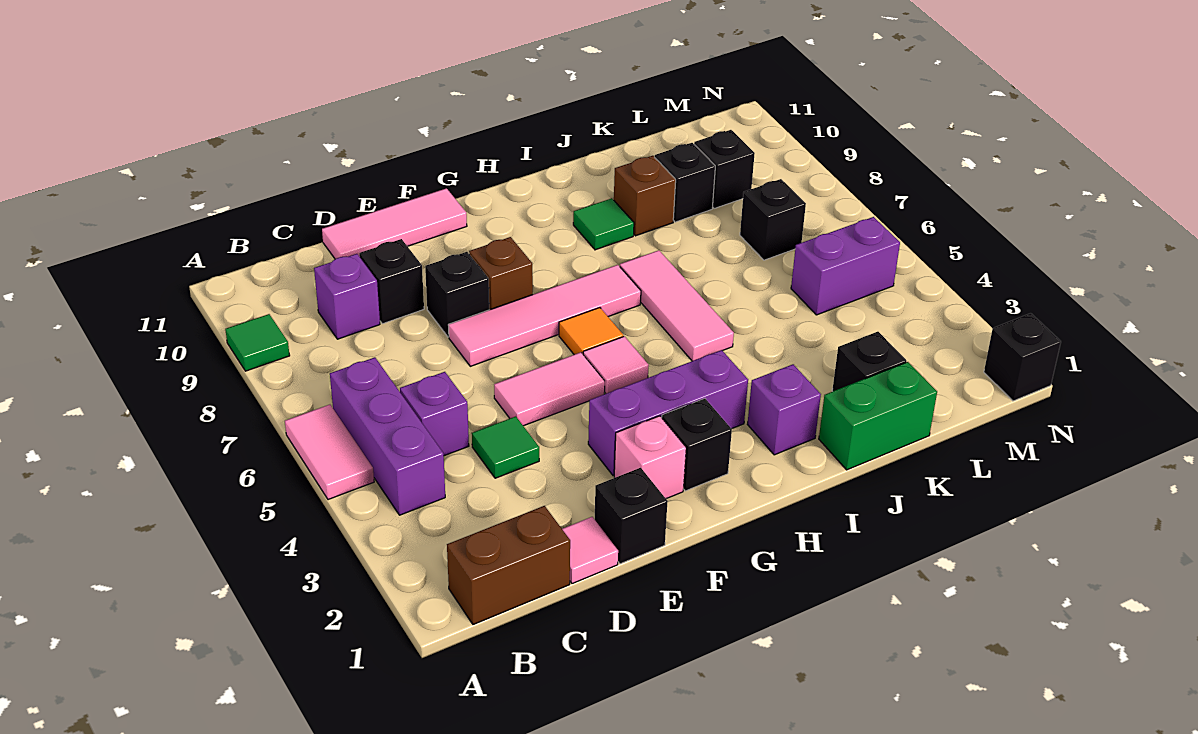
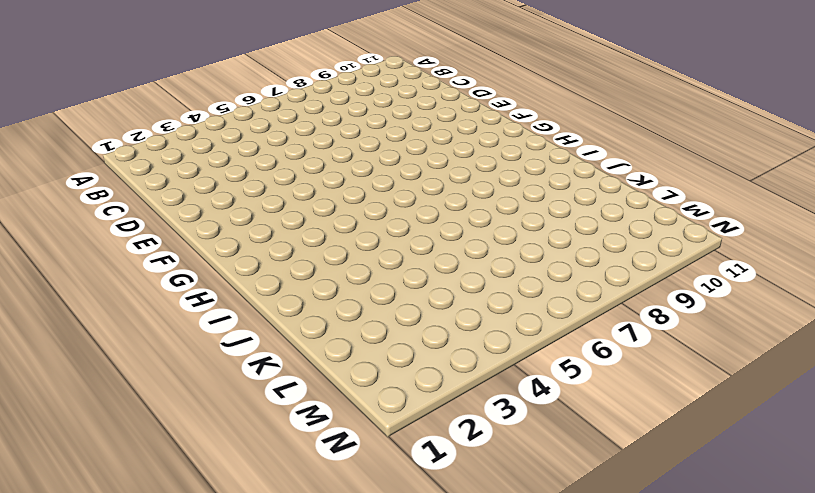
none -> pink tile A5:A6 level 1
none -> green tile A9 level 1
none -> brown brick B1:C1 level 1
none -> purple brick B4:B6 level 1

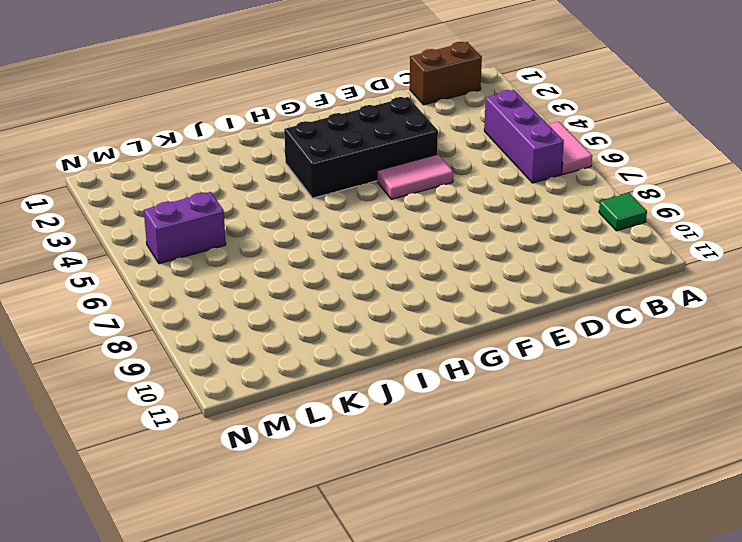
black brick E3:H4 level 1 -> purple brick F3:H3 level 1
none -> purple brick C5 level 1
none -> purple brick C9 level 1
none -> pink tile D1 level 1
none -> green tile D4 level 1

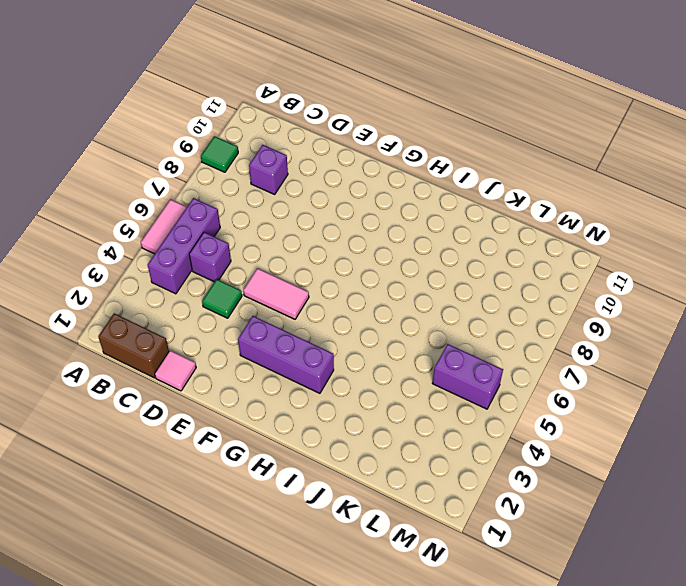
none -> black brick D9 level 1
none -> pink tile D11:F11 level 1
none -> black brick E1 level 1
none -> pink tile E7:H7 level 1

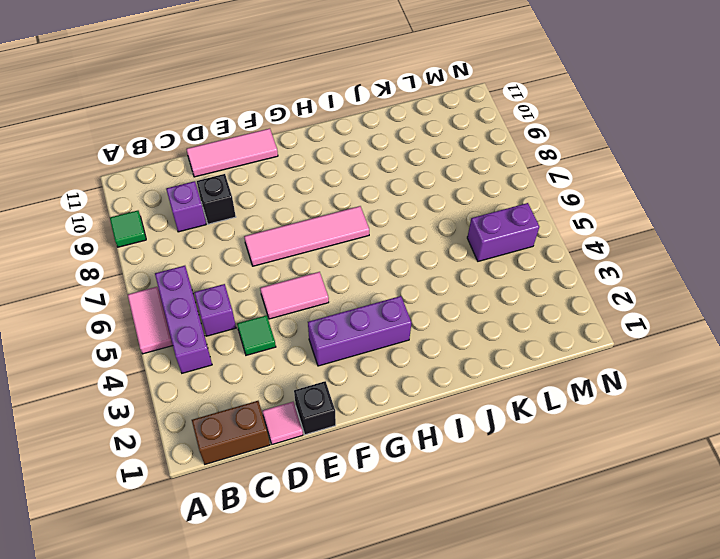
none -> black brick E8 level 1
none -> pink brick F2 level 1
none -> brown brick F8 level 1
none -> black brick G2 level 1

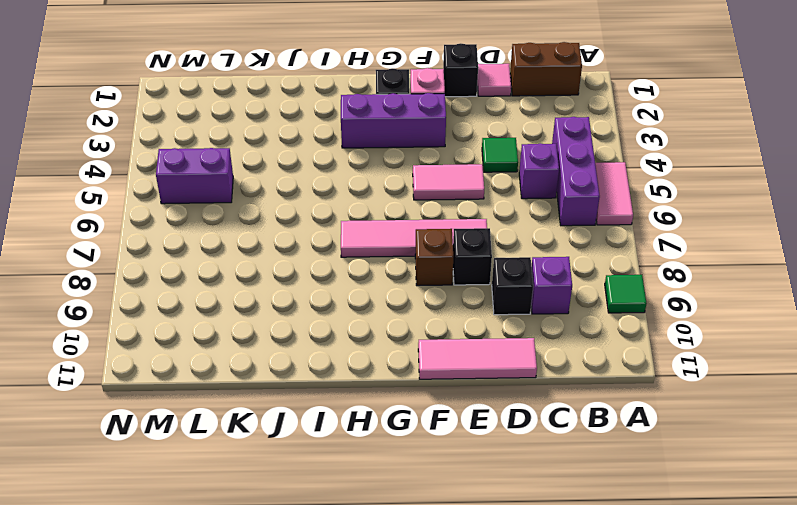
none -> pink tile G5 level 1
none -> orange tile G6 level 1
none -> purple brick I2 level 1
none -> pink tile I5:I7 level 1

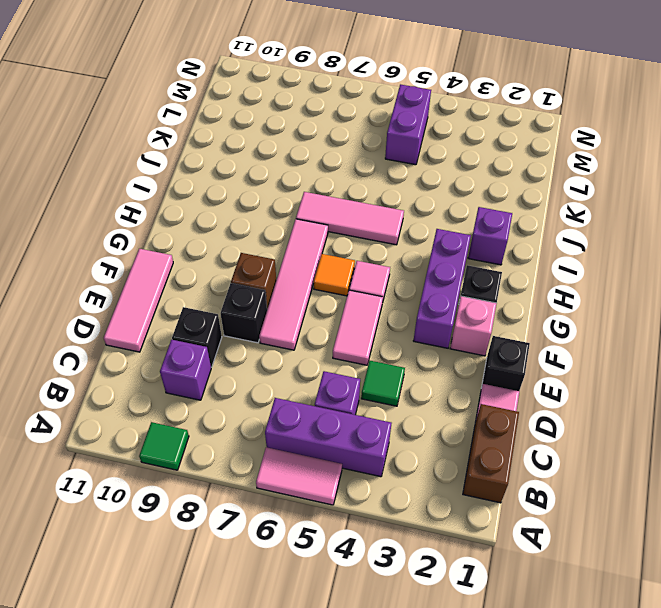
none -> green tile I9 level 1
none -> green brick J1:K1 level 1
none -> brown brick J9 level 1
none -> black brick K2 level 1

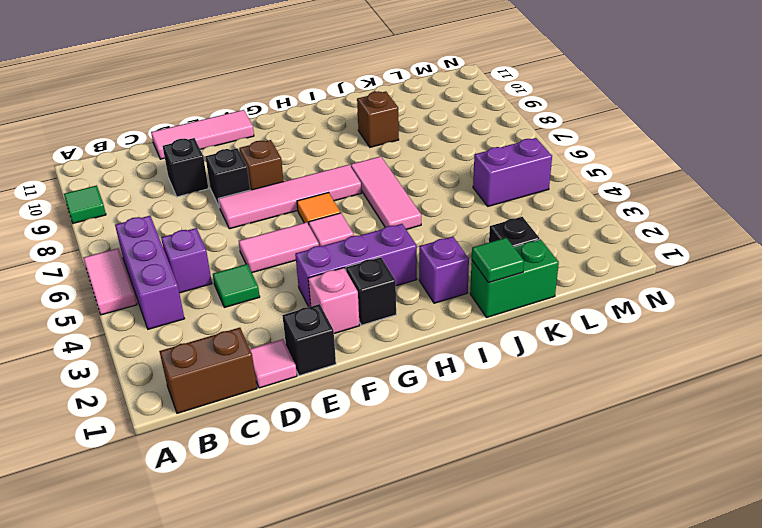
green tile J1 level 2 -> green tile I9 level 1
none -> purple brick C9 level 1
none -> black brick K9 level 1
none -> black brick L7 level 1
none -> black brick L9 level 1

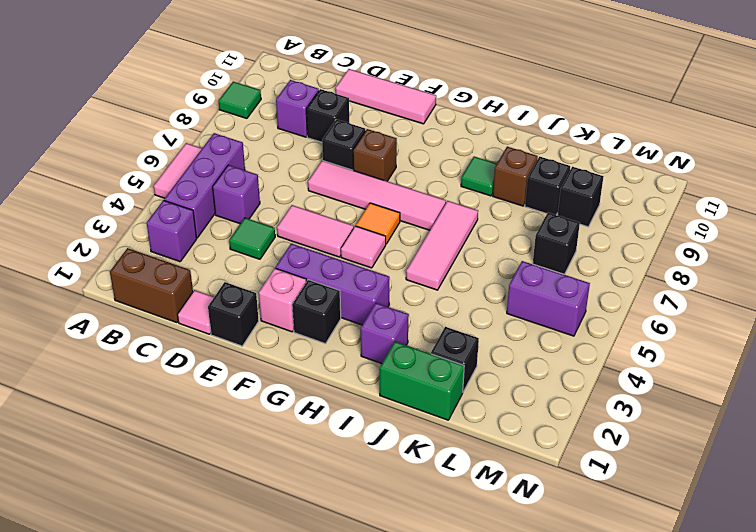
purple brick B3 level 1 -> none
none -> black brick N1 level 1

